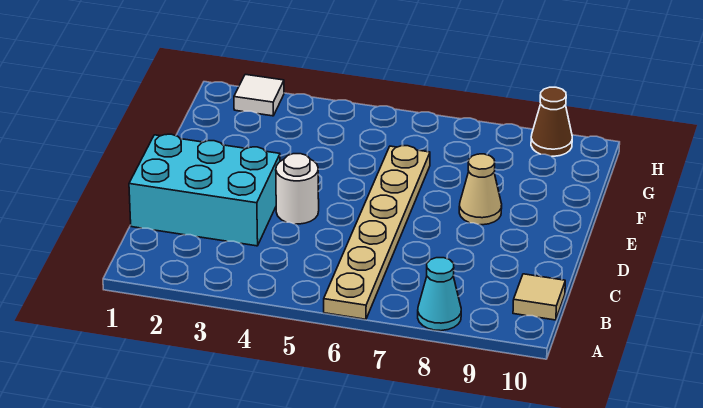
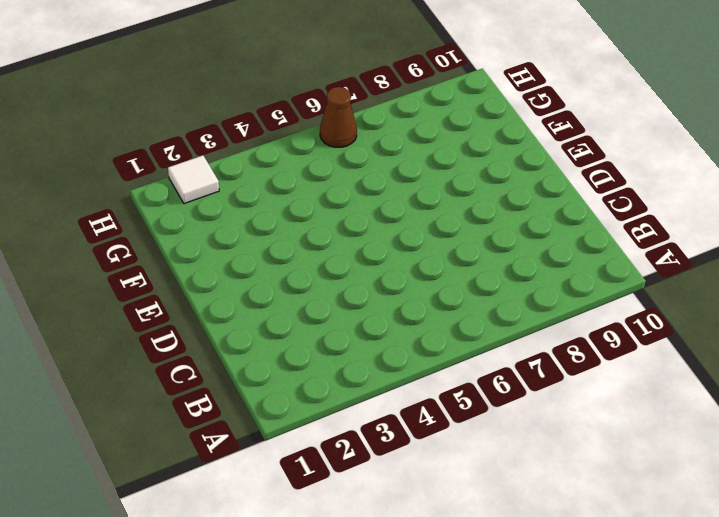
brown cone H6 level 1 -> brown cone H9 level 1
none -> tan plate A6:F6 level 1
none -> cyan cone A8 level 1

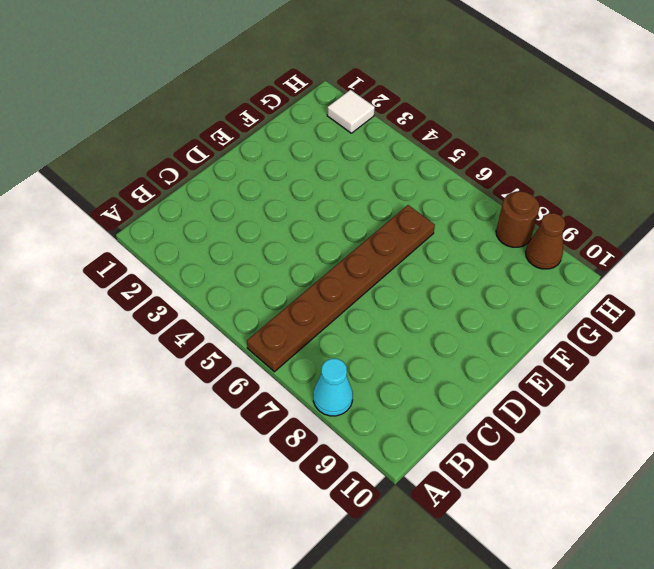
brown plate A6:F6 level 1 -> tan plate A6:F6 level 1
brown round brick H8 level 1 -> none
none -> tan tile B10 level 1
none -> cyan brick C1:D3 level 1

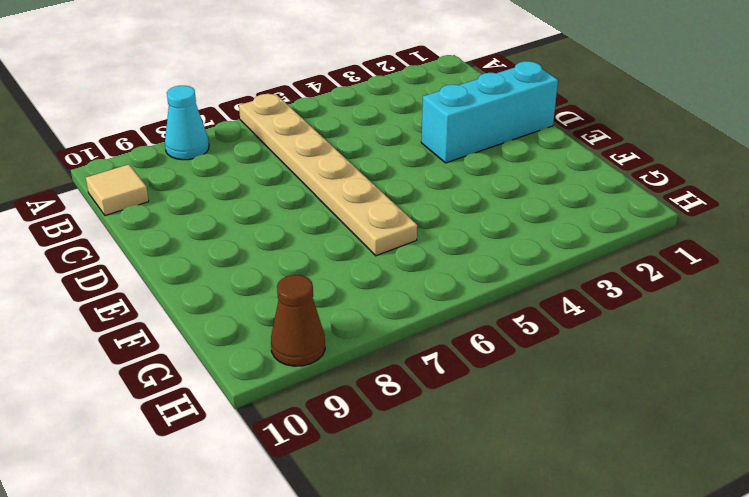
cyan brick D1:D3 level 1 -> cyan brick C1:D3 level 1
none -> white round brick D4 level 1
none -> tan cone E8 level 1

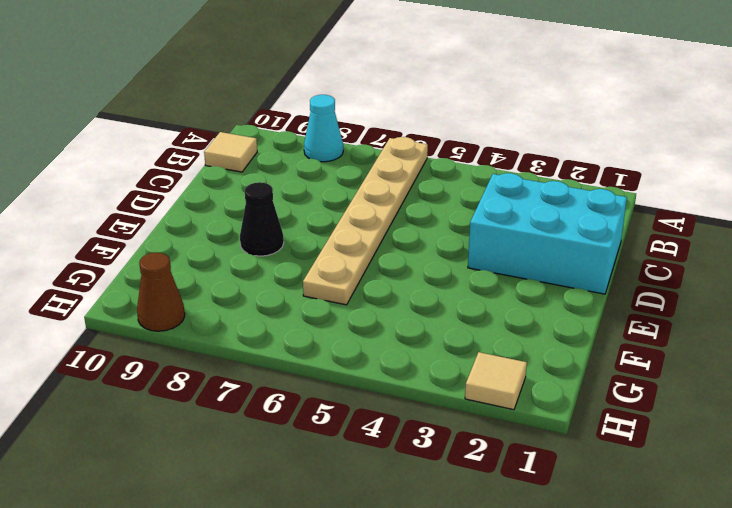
black cone E8 level 1 -> tan cone E8 level 1
tan tile H2 level 1 -> white tile H2 level 1
none -> white round brick D4 level 1

